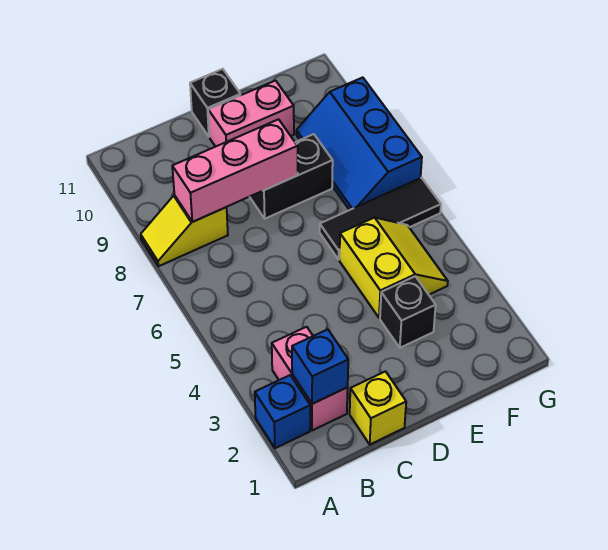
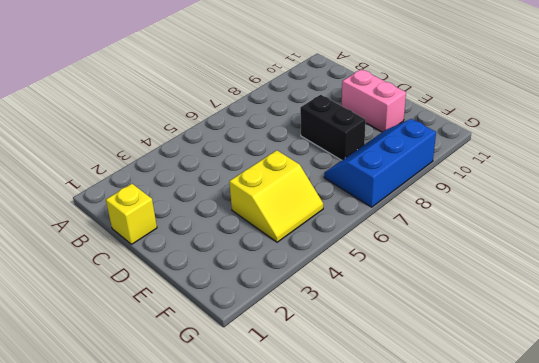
none -> blue brick A2 level 1
none -> yellow slope A8:B8 level 1 top B
none -> pink brick B2:B3 level 1

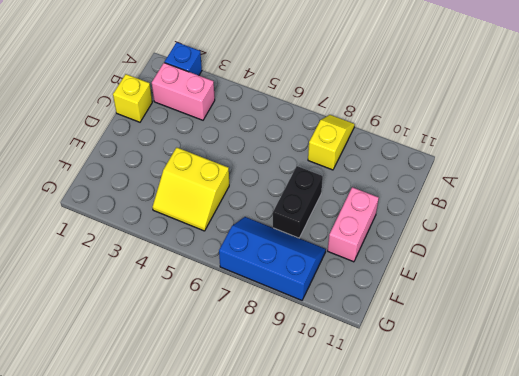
none -> black brick D11 level 1
none -> black brick E3 level 1
none -> black tile E6:G6 level 1

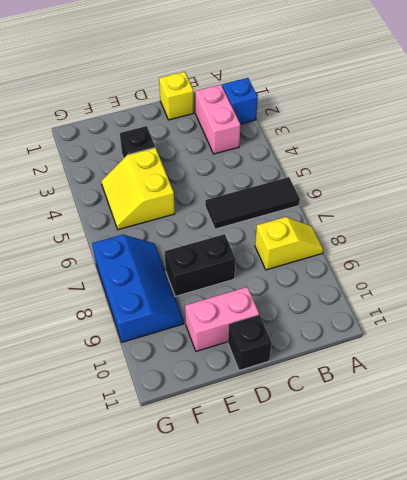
black tile A6:C6 level 1 -> black tile E6:G6 level 1
none -> blue brick B2 level 2
none -> pink brick B8:D8 level 2

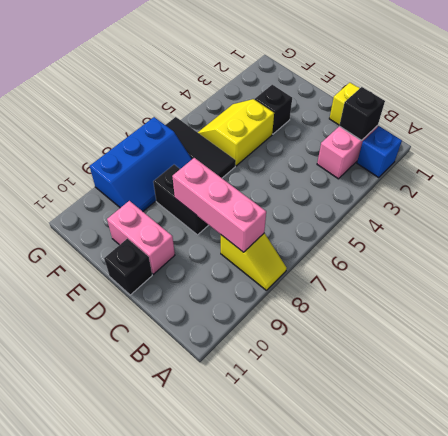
black brick B2 level 2 -> blue brick B2 level 2

